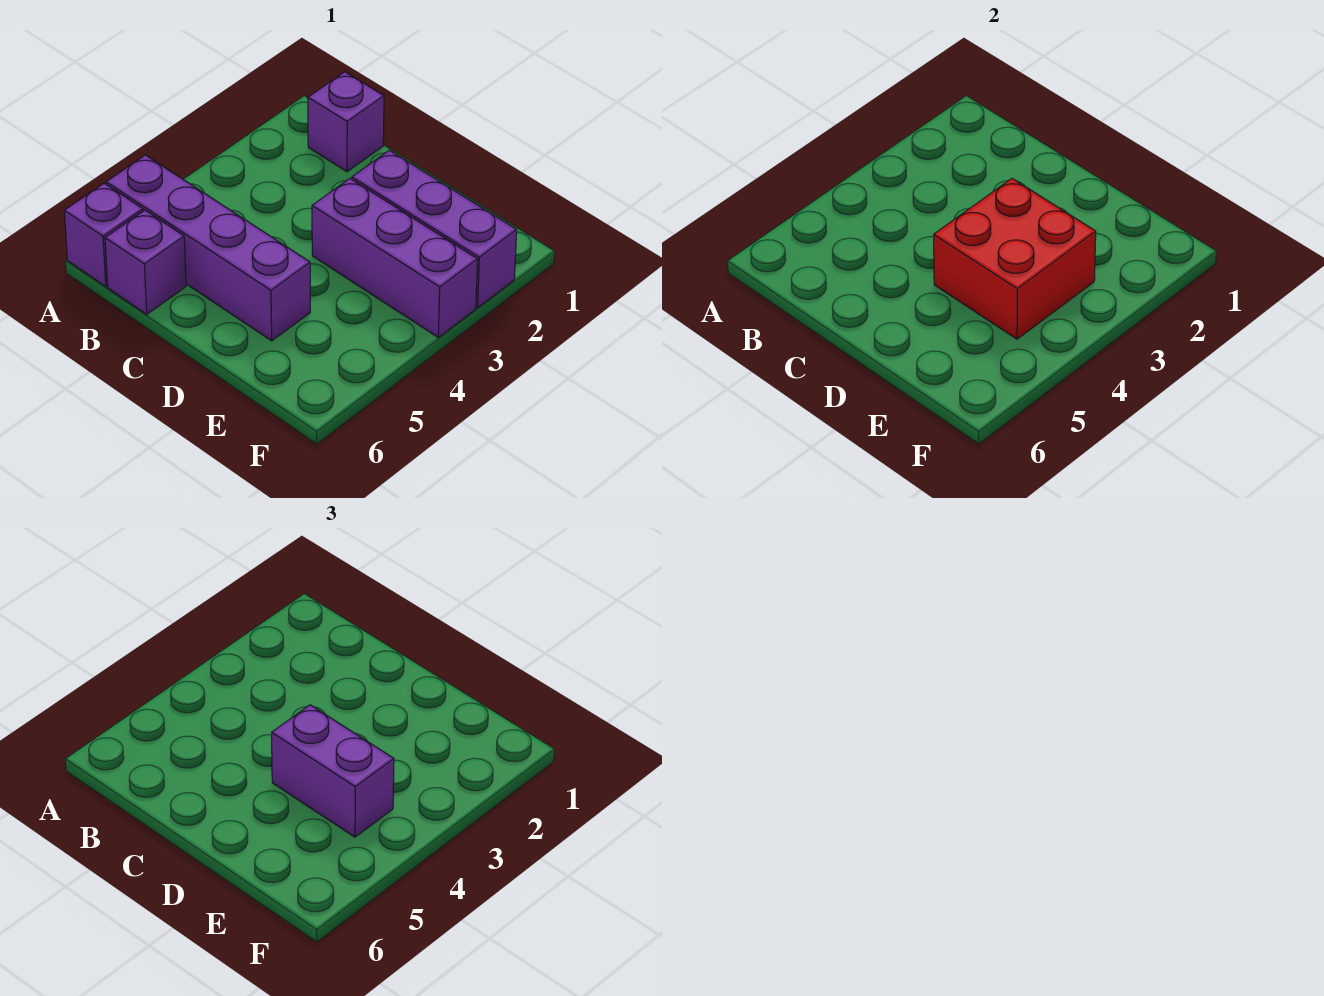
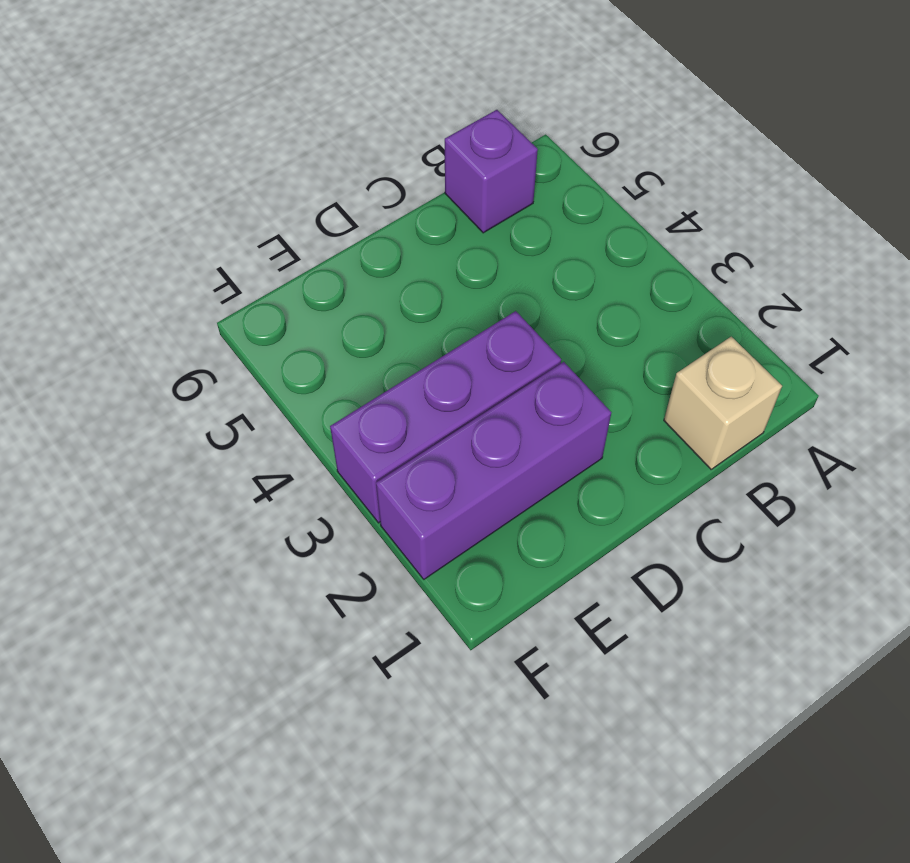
tan brick B1 level 1 -> purple brick B1 level 1
none -> purple brick A5:D5 level 1
none -> purple brick A6 level 1

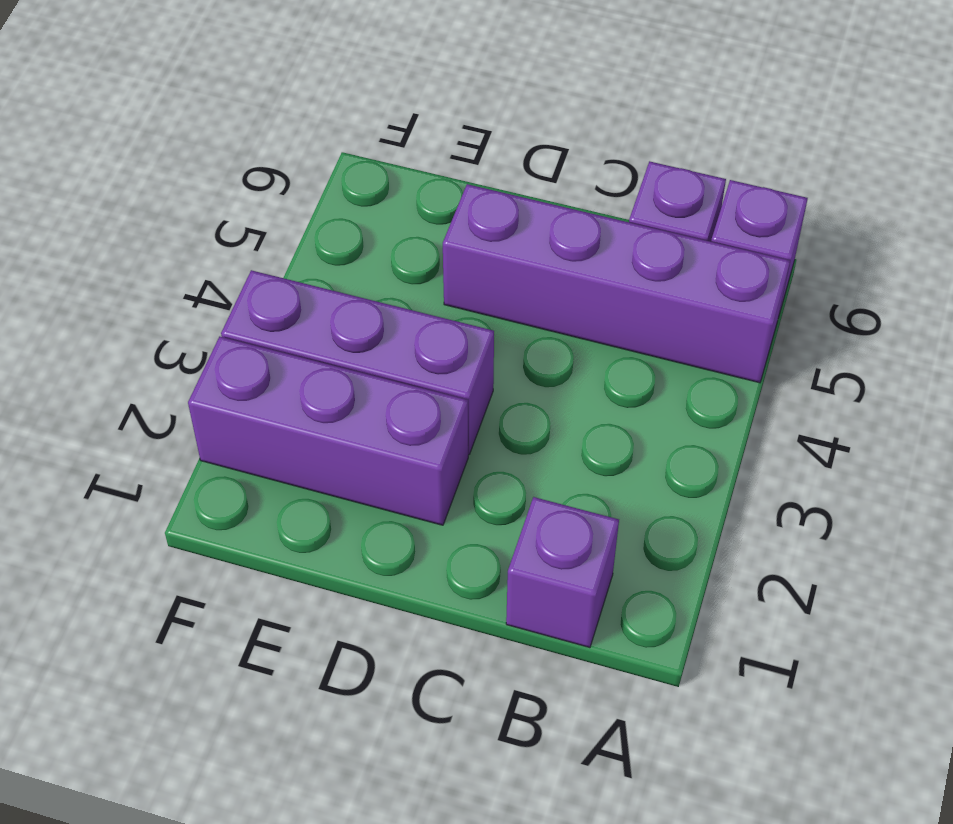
none -> red brick D3:E4 level 2
none -> purple brick D4:E4 level 3

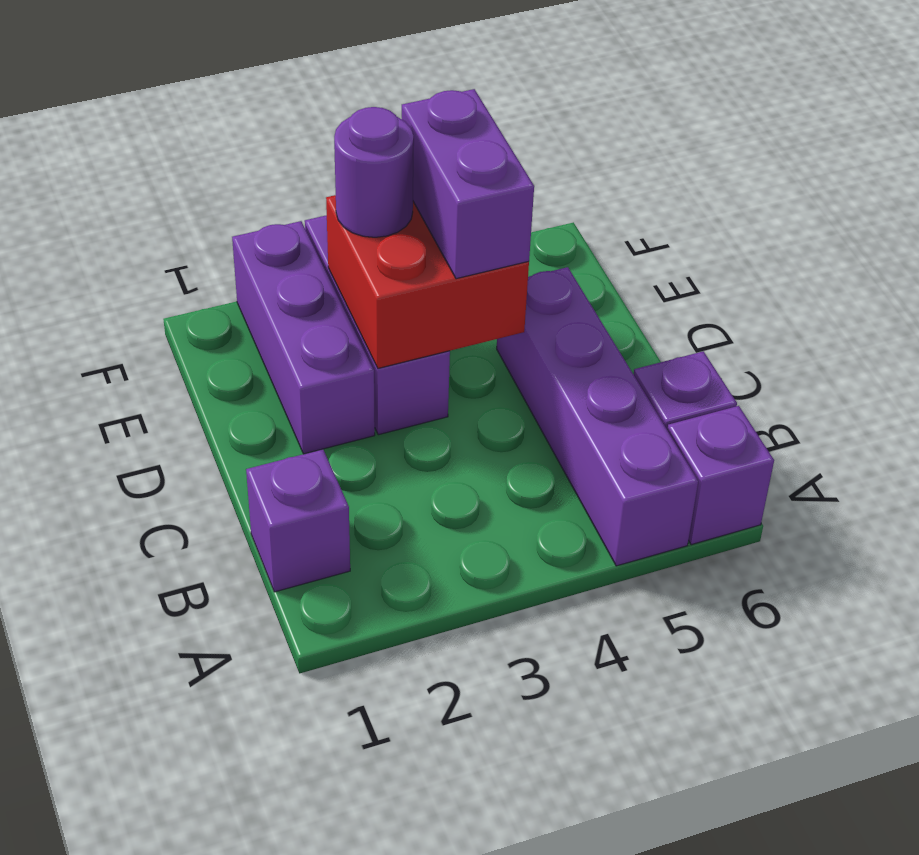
purple round brick E3 level 3 -> none

